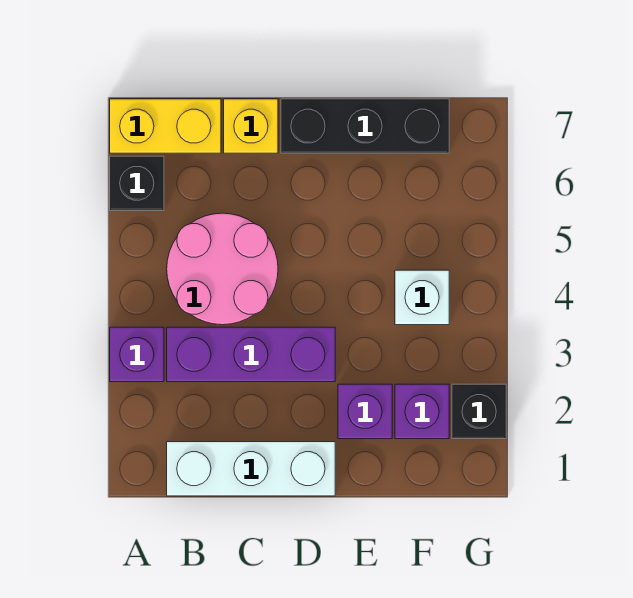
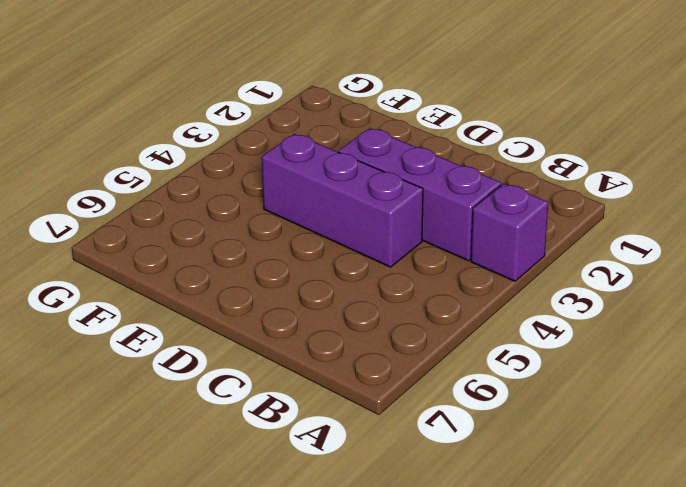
purple brick C4:E4 level 1 -> pink round brick B4:C5 level 1
none -> black brick A6 level 1
none -> yellow brick A7:B7 level 1
none -> white brick B1:D1 level 1

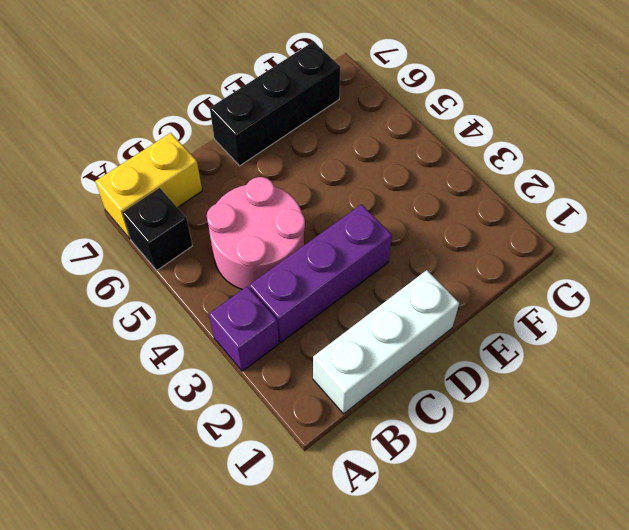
none -> yellow brick C7 level 1
none -> purple brick E2 level 1
none -> purple brick F2 level 1

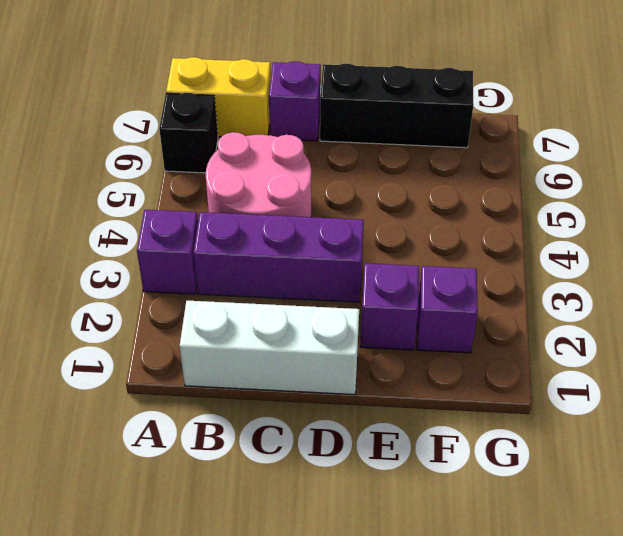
purple brick C7 level 1 -> yellow brick C7 level 1
none -> white brick F4 level 1
none -> black brick G2 level 1

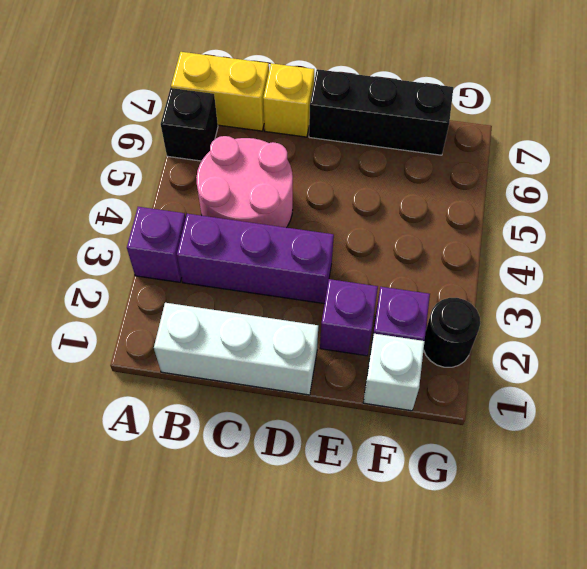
white brick F1 level 1 -> white brick F4 level 1
black round brick G2 level 1 -> black brick G2 level 1

